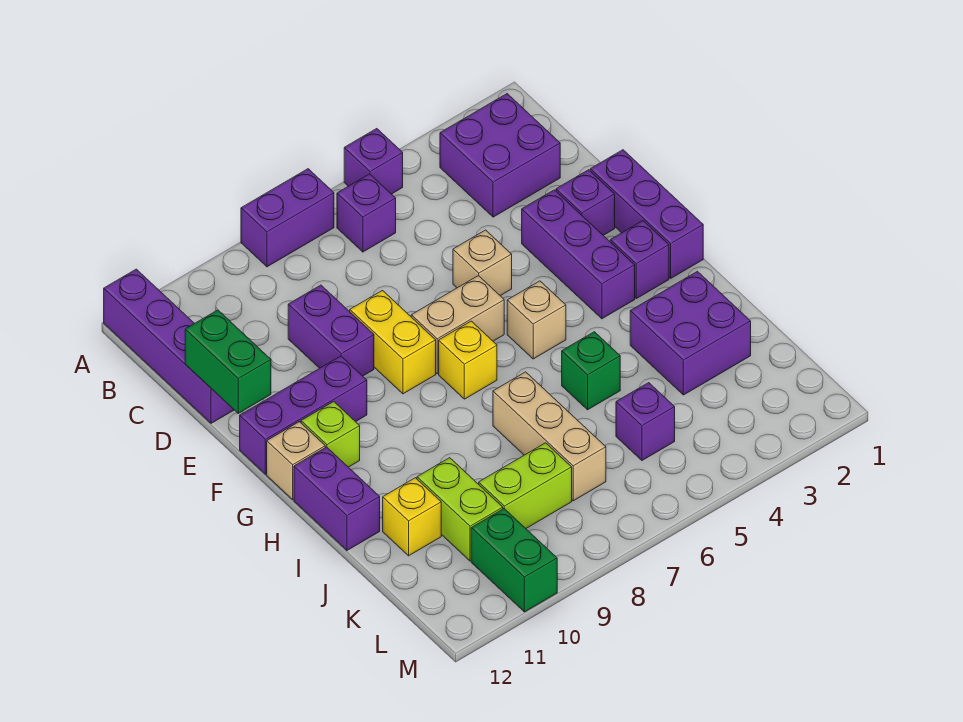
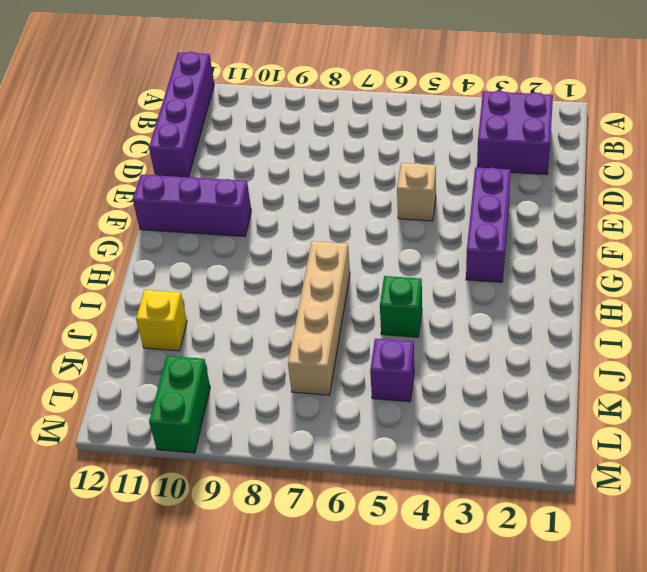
tan brick H7:K7 level 1 -> tan brick I7:K7 level 1
none -> purple brick A5 level 1
none -> purple brick A7:A8 level 1
none -> purple brick B6 level 1

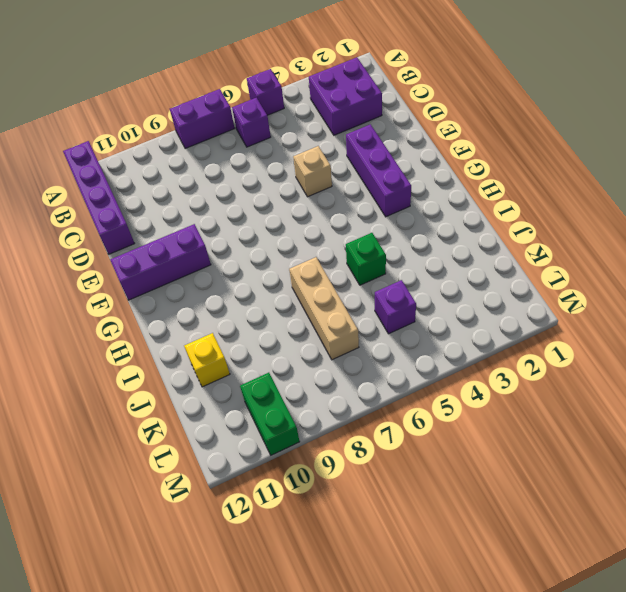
none -> purple brick D9:E9 level 1
none -> purple brick E1:G1 level 1
none -> purple brick E2 level 1

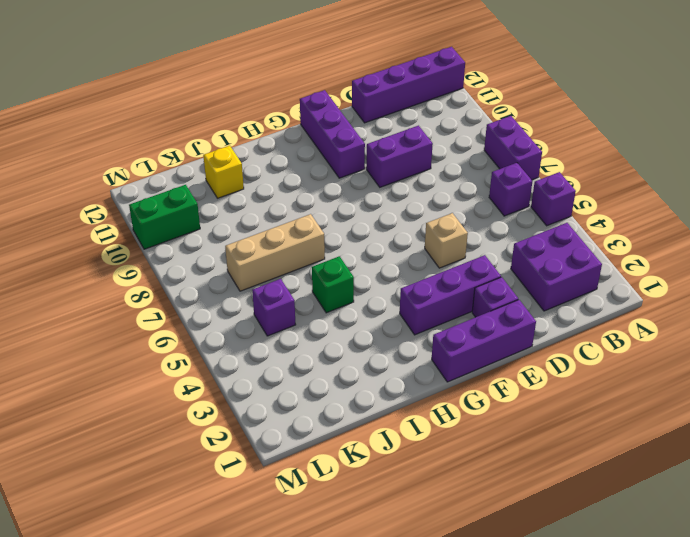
none -> yellow brick E8:F8 level 1
none -> tan brick F6:F7 level 1
none -> purple brick G2 level 1

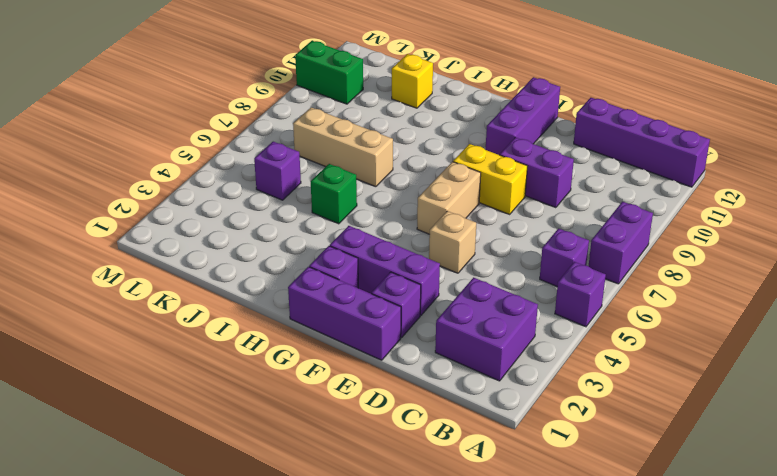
none -> tan brick G5 level 1
none -> yellow brick G7 level 1
none -> lime brick G11 level 1

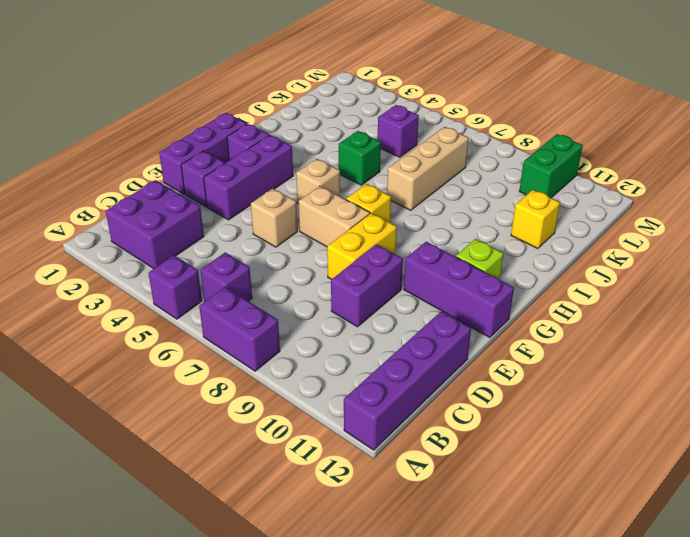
none -> tan brick G12 level 1
none -> purple brick H12:I12 level 1
none -> purple brick I2:J3 level 1

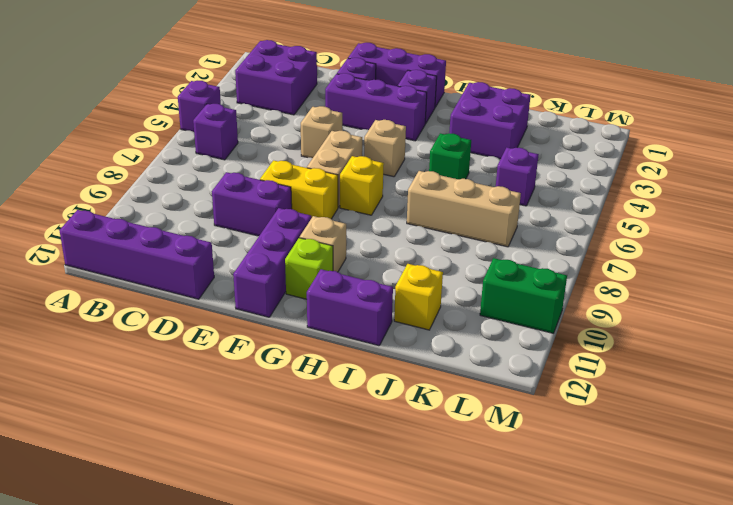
tan brick G10 level 1 -> tan brick G12 level 1
none -> purple brick A7:A8 level 1
none -> lime brick J10:K10 level 1
none -> lime brick K8:K9 level 1

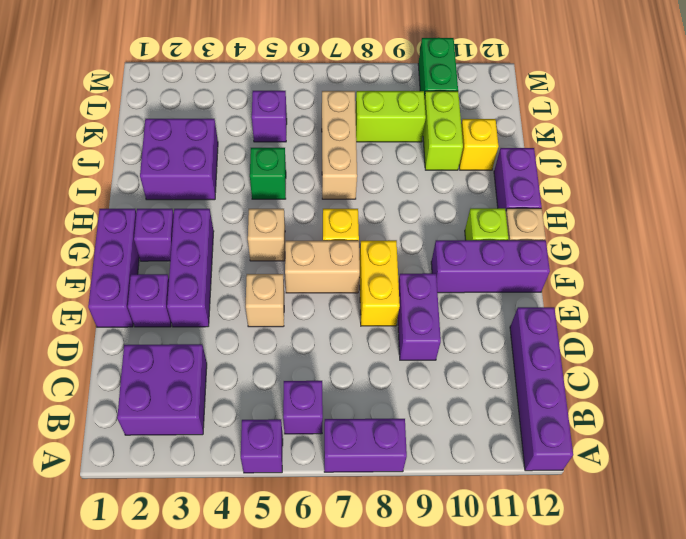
none -> green brick D12:E12 level 2

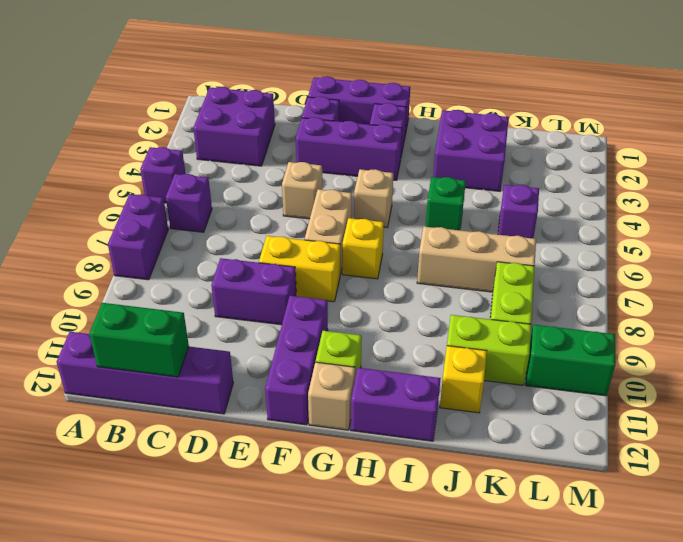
green brick B12:C12 level 2 -> green brick D12:E12 level 2

